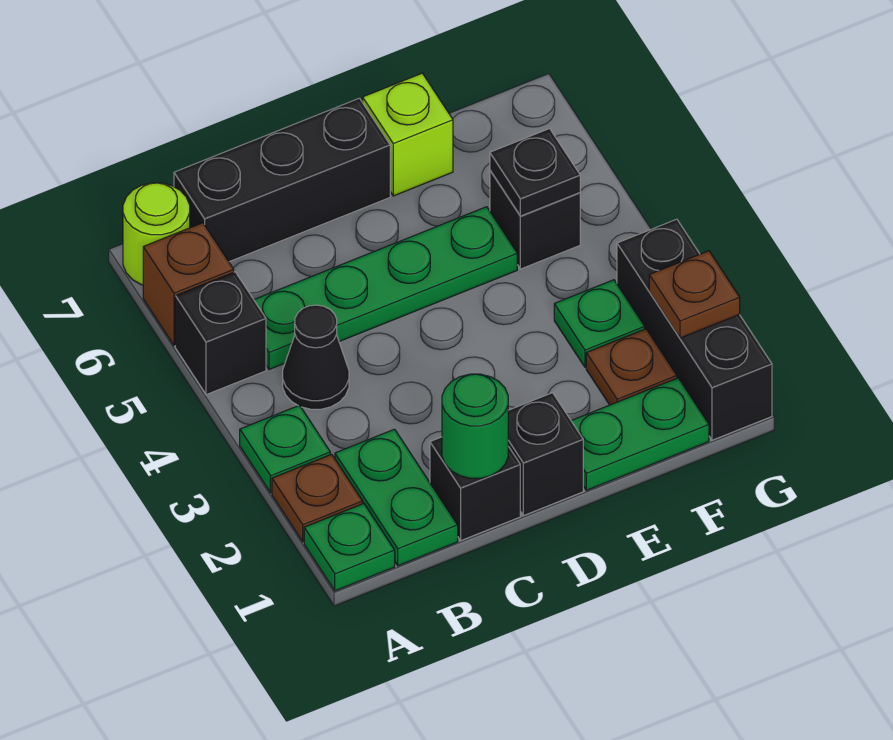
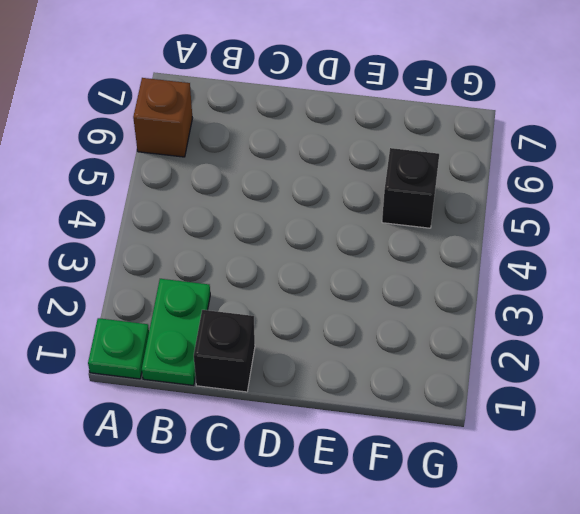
none -> brown plate A2 level 1
none -> green plate A3 level 1
none -> black brick A5 level 1

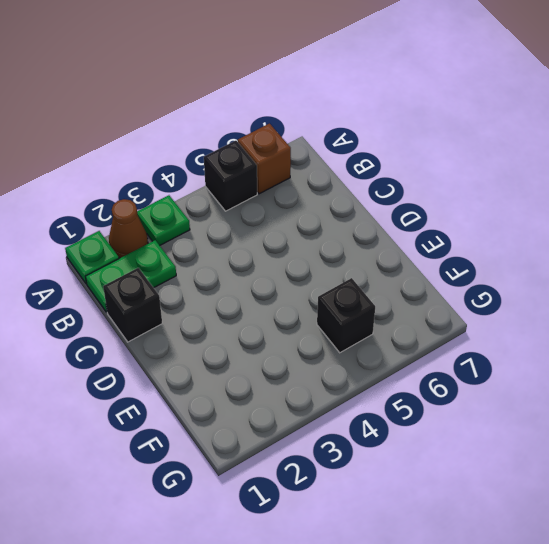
brown cone A2 level 1 -> brown plate A2 level 1
none -> lime round brick A7 level 1
none -> black cone B4 level 1
none -> green plate B5:E5 level 1

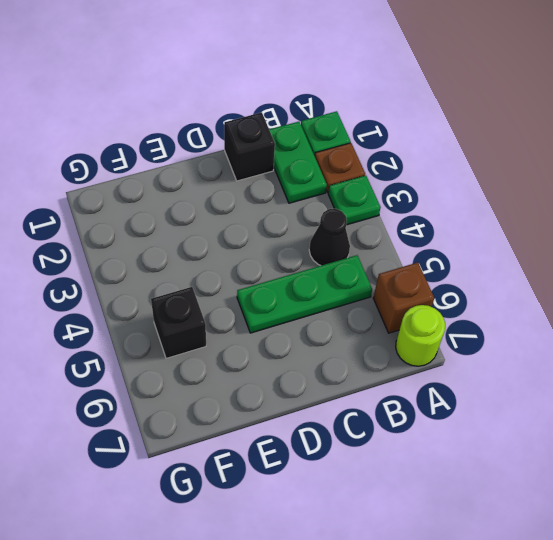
green plate B5:D5 level 1 -> green plate B5:E5 level 1
none -> black brick A5 level 1
none -> black brick B7:D7 level 1
none -> black brick D1 level 1

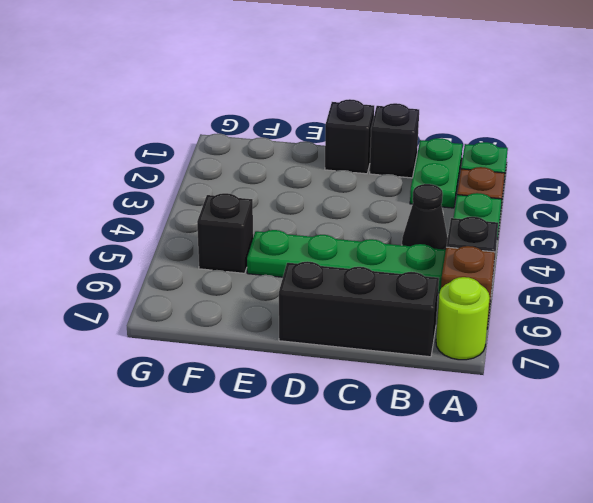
none -> green plate E1:F1 level 1
none -> lime brick E7 level 1
none -> brown plate F2 level 1

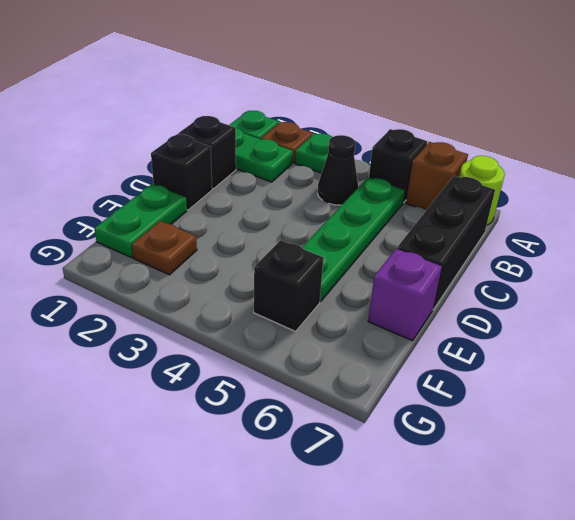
purple brick E7 level 1 -> lime brick E7 level 1
none -> green plate F3 level 1
none -> black brick G1:G3 level 1
none -> green round brick C1 level 2

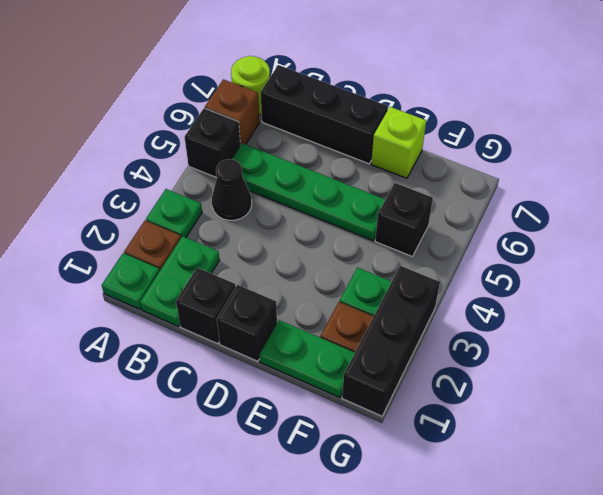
none -> green round brick C1 level 2
none -> black plate F5 level 2
none -> brown plate G2 level 2

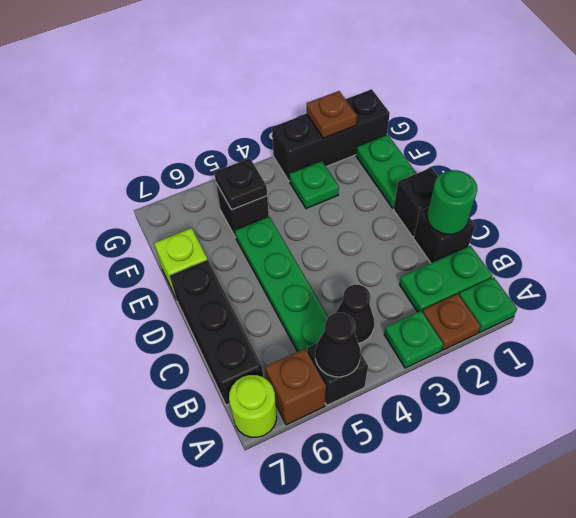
black cone A5 level 2 -> none
none -> brown plate F2 level 1

